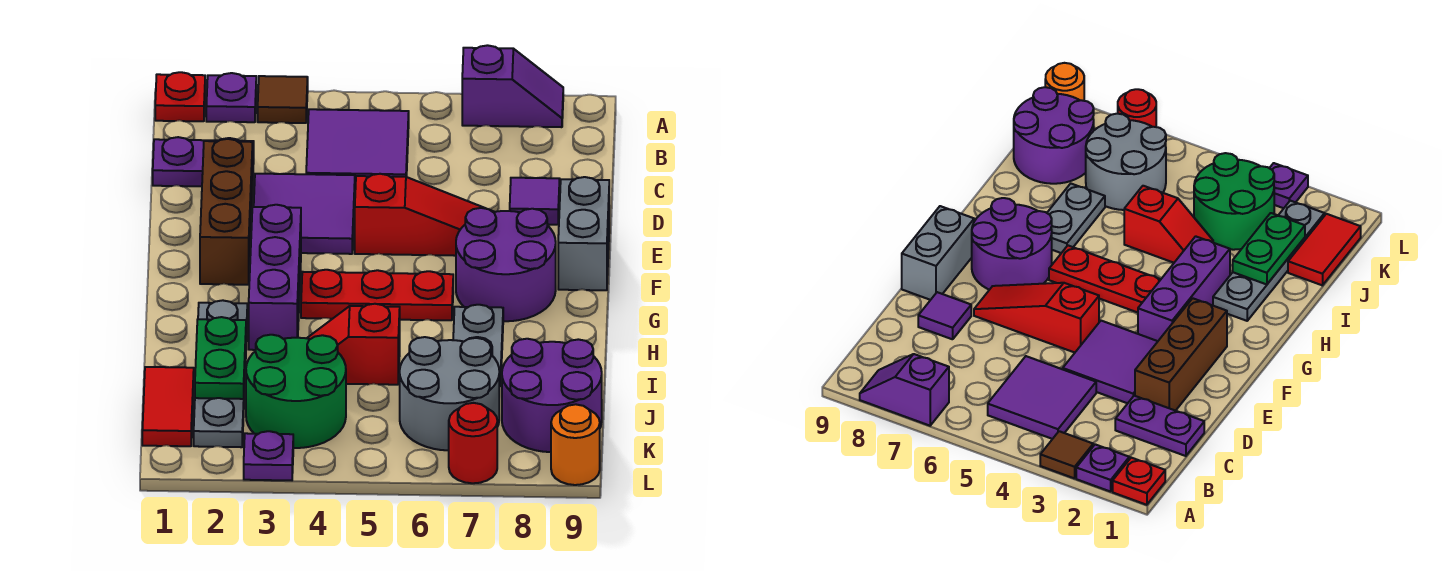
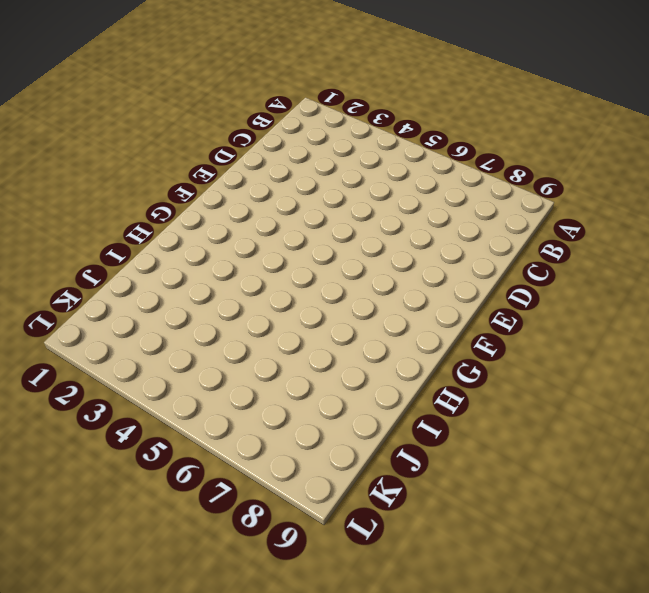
none -> red plate A1 level 1
none -> purple plate A2 level 1
none -> brown tile A3 level 1

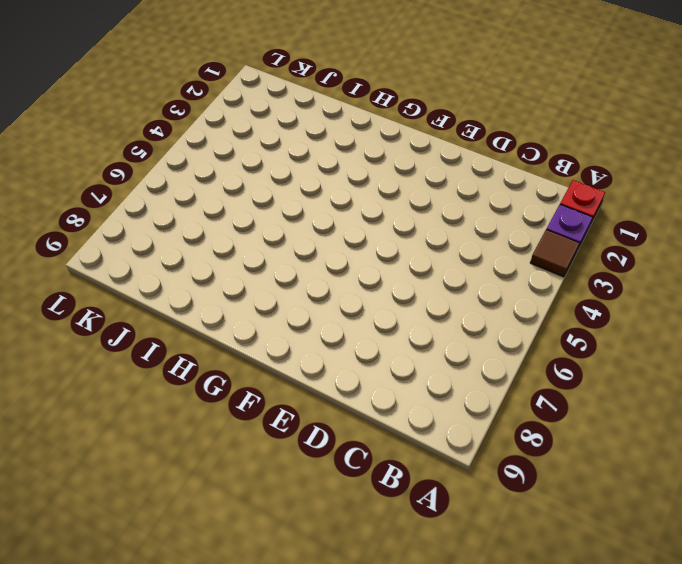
none -> purple slope A7:A8 level 1 top 7
none -> purple tile B4:C5 level 1
none -> purple plate C1:C2 level 1

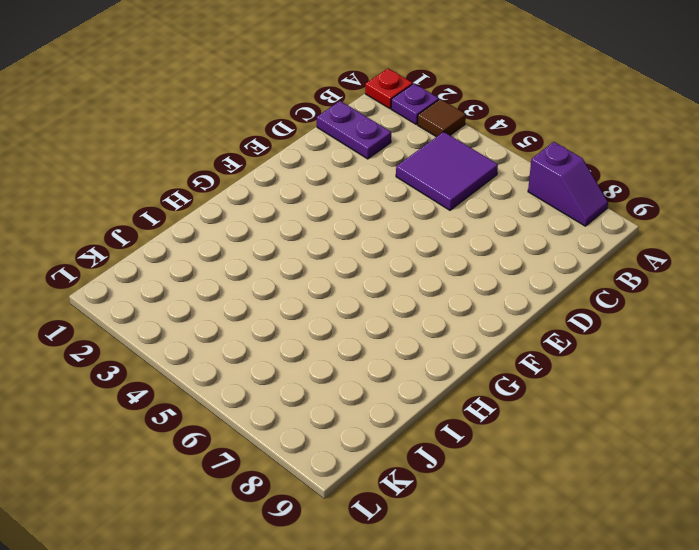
none -> brown brick D2:F2 level 1
none -> purple tile D3:E4 level 1
none -> purple tile D8 level 1

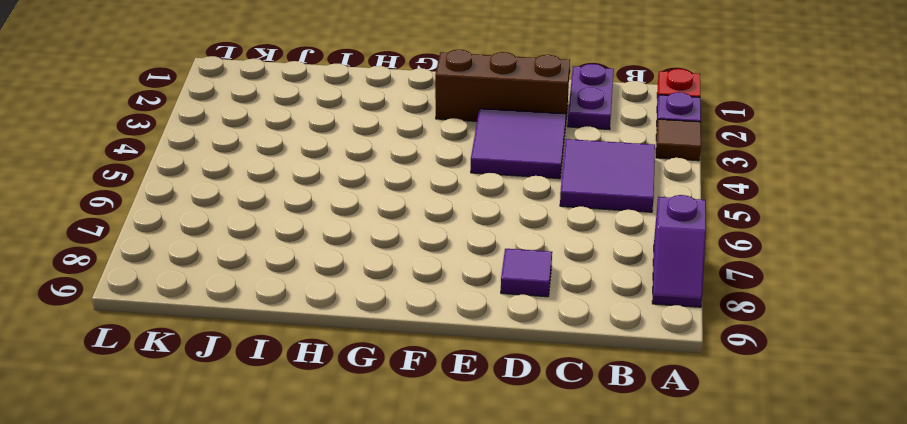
none -> red slope E5:E7 level 1 top 5
none -> grey brick E9:F9 level 1
none -> purple brick F3:H3 level 1

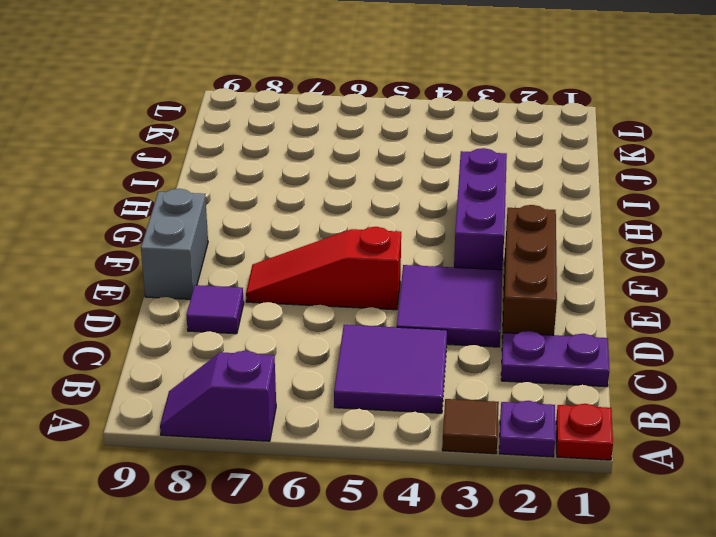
none -> purple round brick F7:G8 level 1
none -> red plate G4:G6 level 1
none -> grey plate H2:K2 level 1

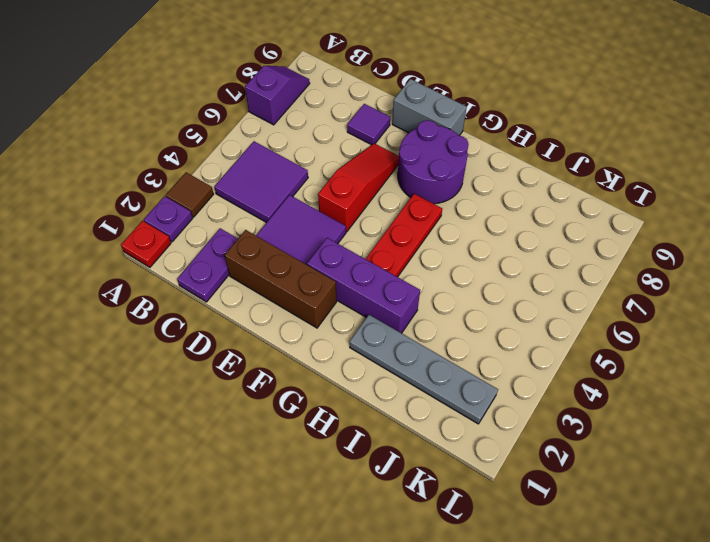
none -> grey plate H7:I7 level 1
none -> red slope I4:I5 level 1 top 5
none -> red tile J1:K1 level 1

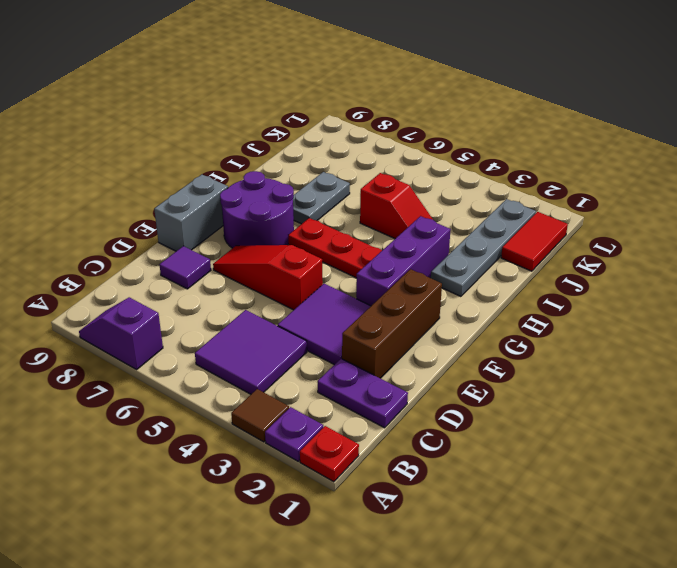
none -> green round brick J3:K4 level 1
none -> grey round brick J6:K7 level 1
none -> purple round brick J8:K9 level 1

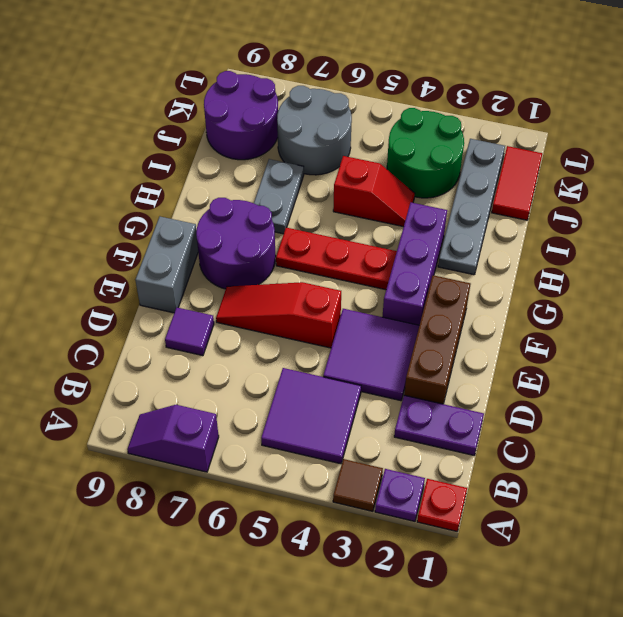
none -> purple plate L3 level 1
none -> red round brick L7 level 1
none -> orange round brick L9 level 1

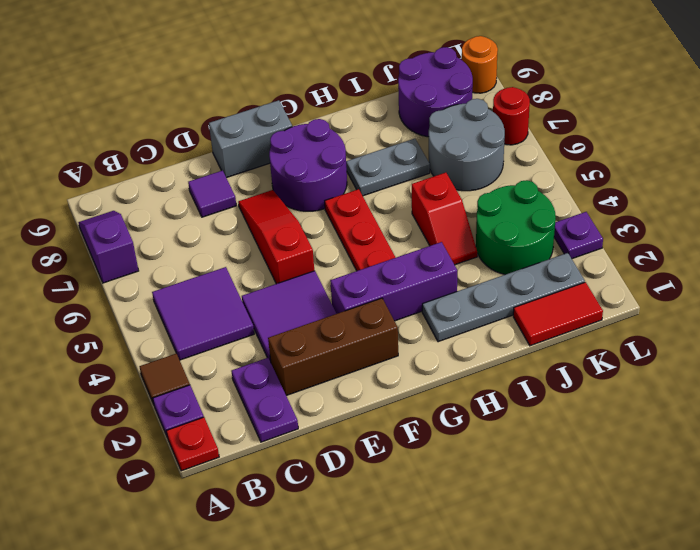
none -> green plate I2:J2 level 2

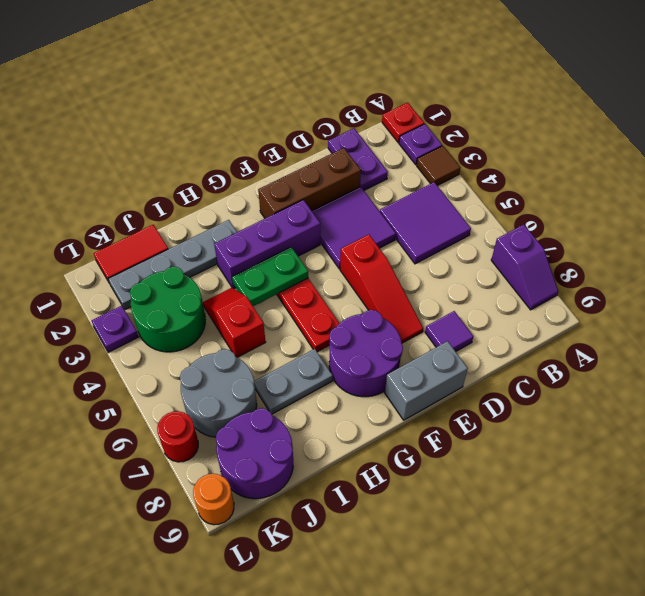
green plate G4:H4 level 2 -> green plate I2:J2 level 2

